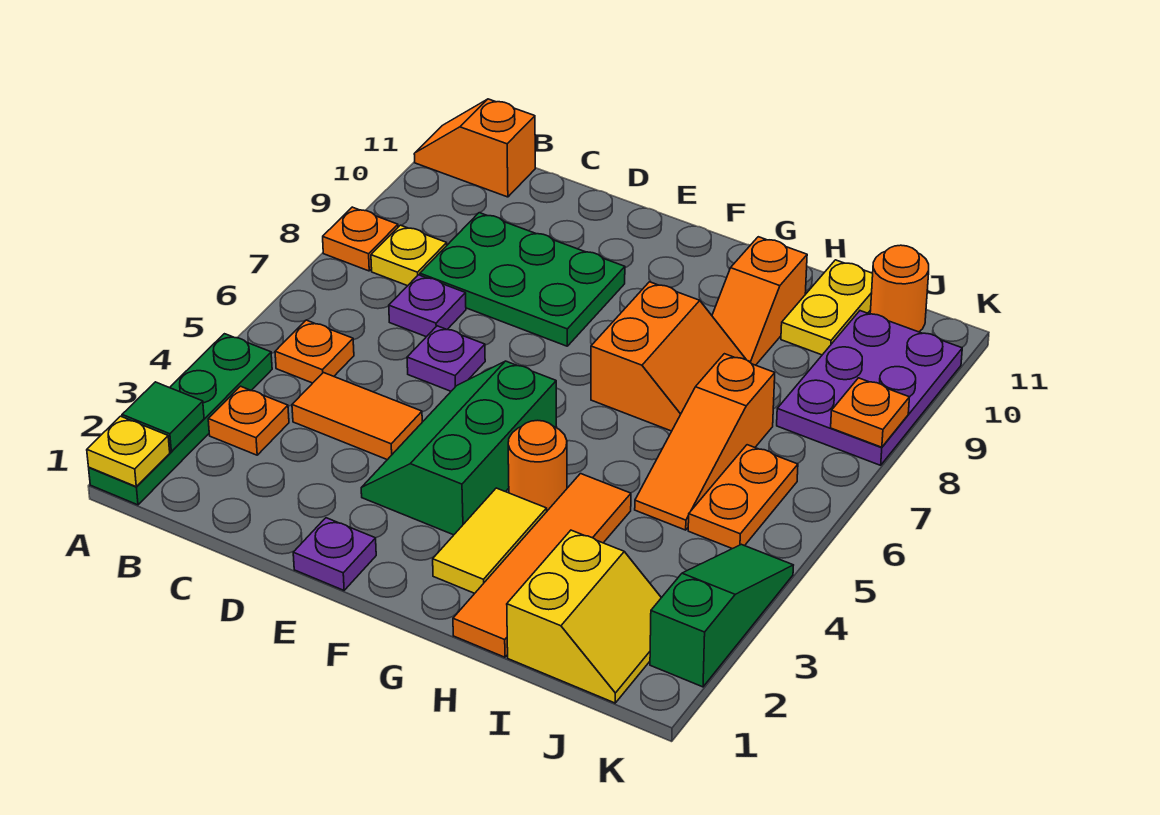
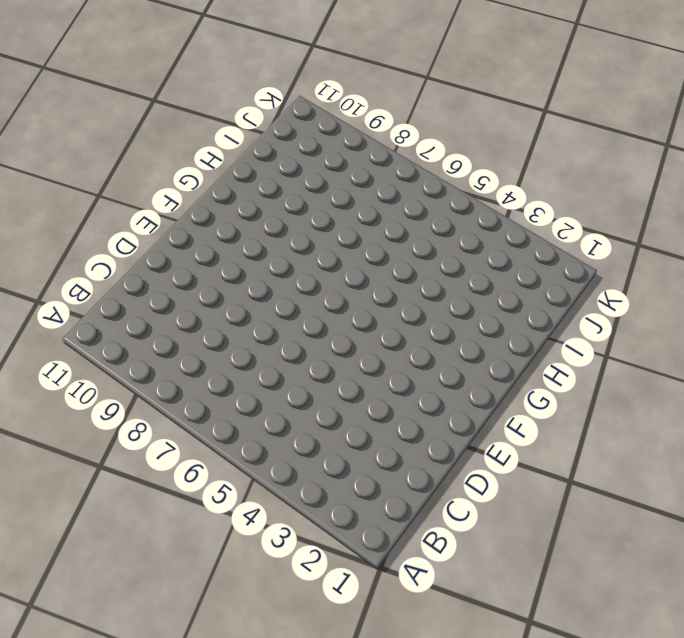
none -> green plate A1:A4 level 1
none -> orange plate A8 level 1
none -> orange slope A11:B11 level 1 top B

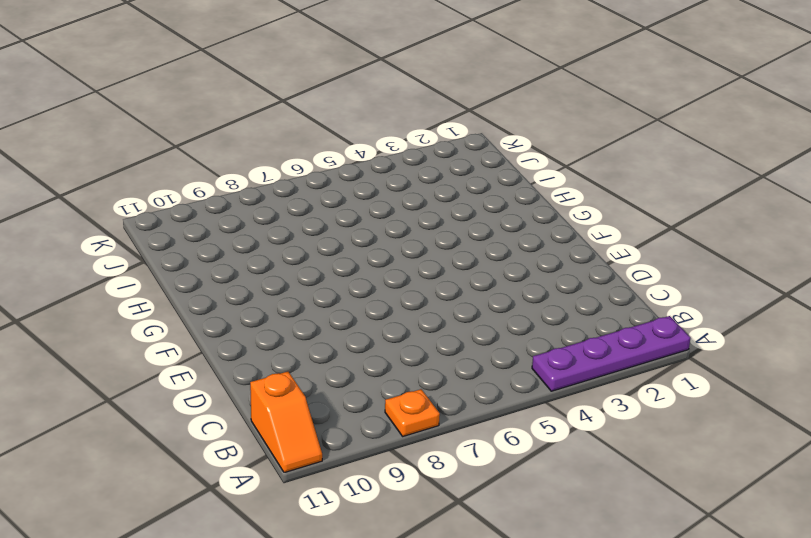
purple plate A1:A4 level 1 -> green plate A1:A4 level 1
none -> orange plate B3 level 1
none -> orange plate B5 level 1
none -> yellow plate B8 level 1

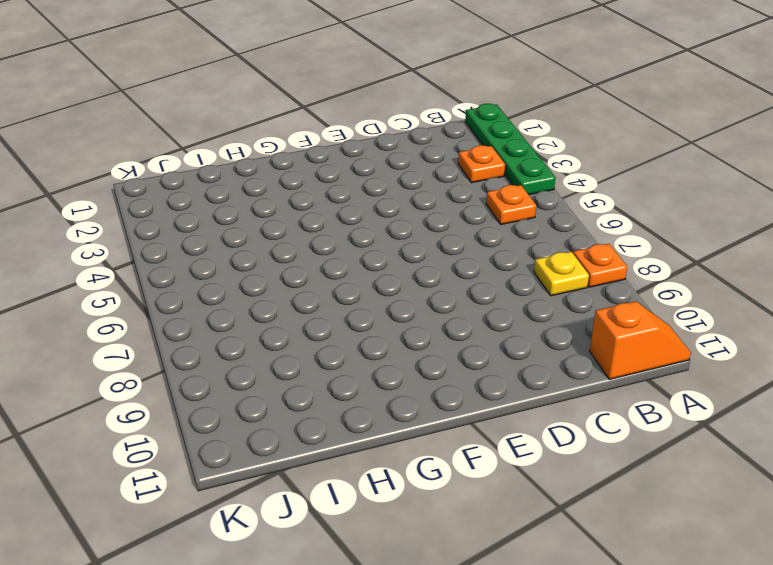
none -> orange tile C4:D4 level 1
none -> purple plate C7 level 1
none -> green plate C8:E9 level 1

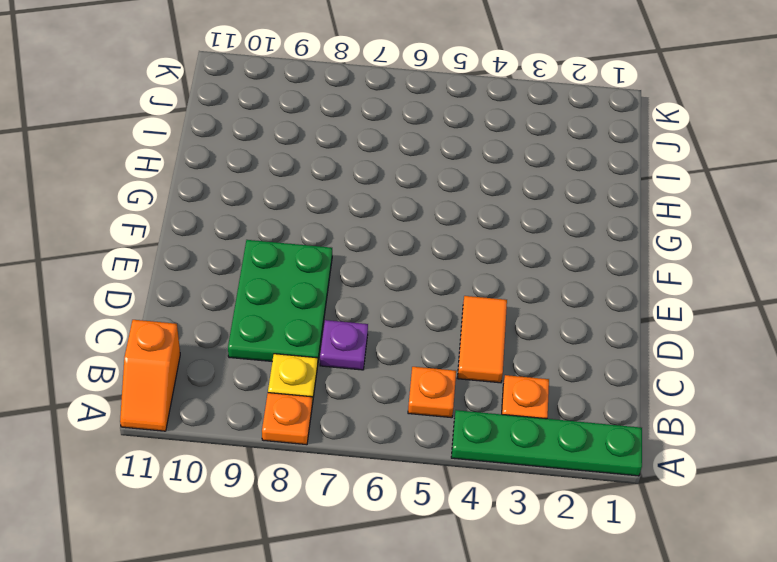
none -> purple plate D6 level 1
none -> purple plate E1 level 1
none -> green slope E3:F5 level 1 top F

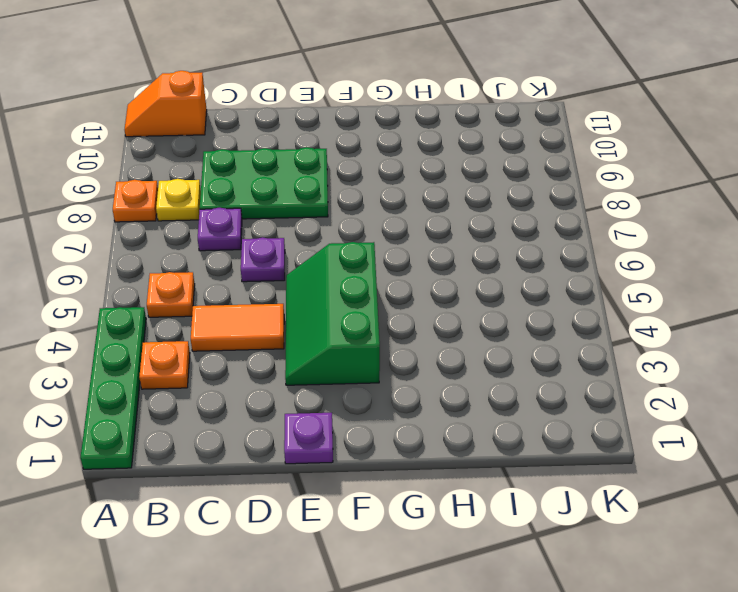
none -> yellow tile G2:G3 level 1
none -> orange round brick G4 level 1
none -> orange slope G7:H8 level 1 top G

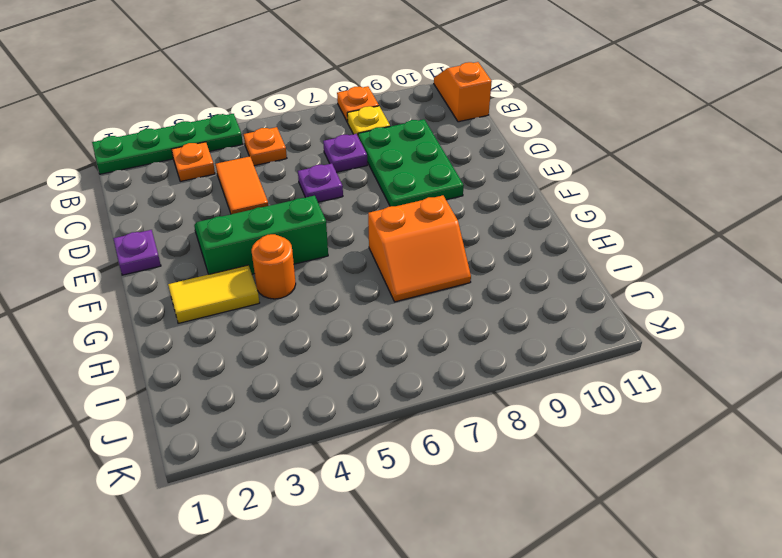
none -> orange tile H1:H4 level 1
none -> orange slope H9:H10 level 1 top 10
none -> yellow slope I1:J2 level 1 top I

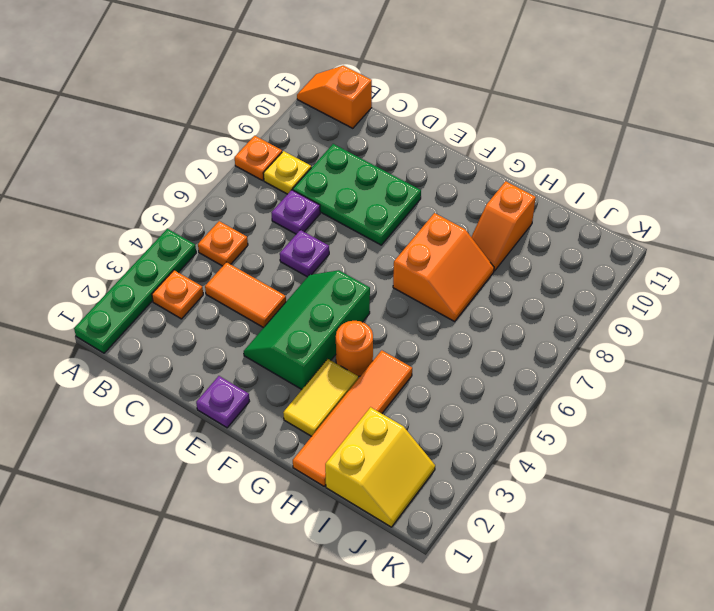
none -> orange slope I5:I7 level 1 top 7
none -> yellow plate I10:I11 level 1
none -> orange plate J5:J6 level 1

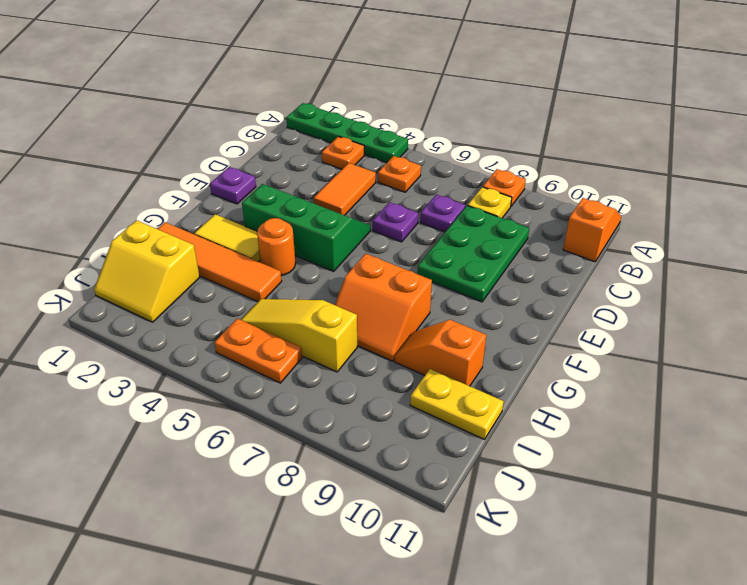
yellow slope I5:I7 level 1 top 7 -> orange slope I5:I7 level 1 top 7
none -> purple plate J8:K10 level 1
none -> orange round brick J11 level 1
none -> green slope K2:K4 level 1 top 2

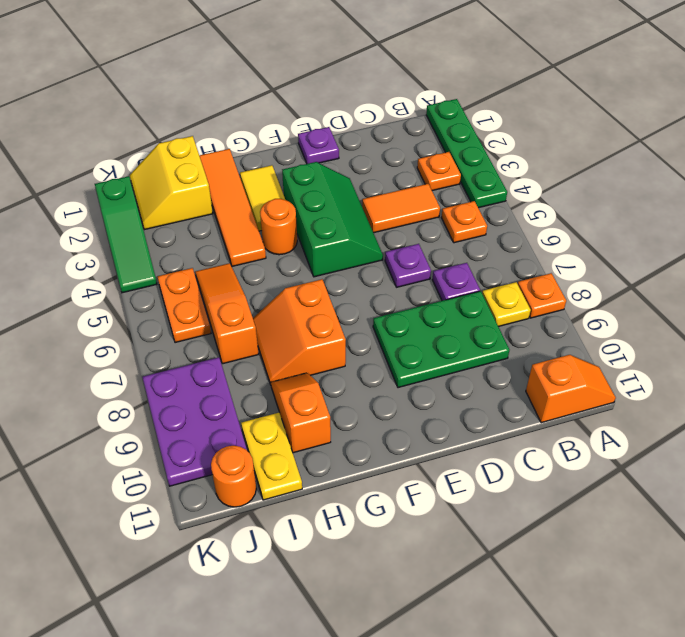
none -> yellow plate A1 level 2
none -> green tile A2 level 2
none -> orange plate K8 level 2

